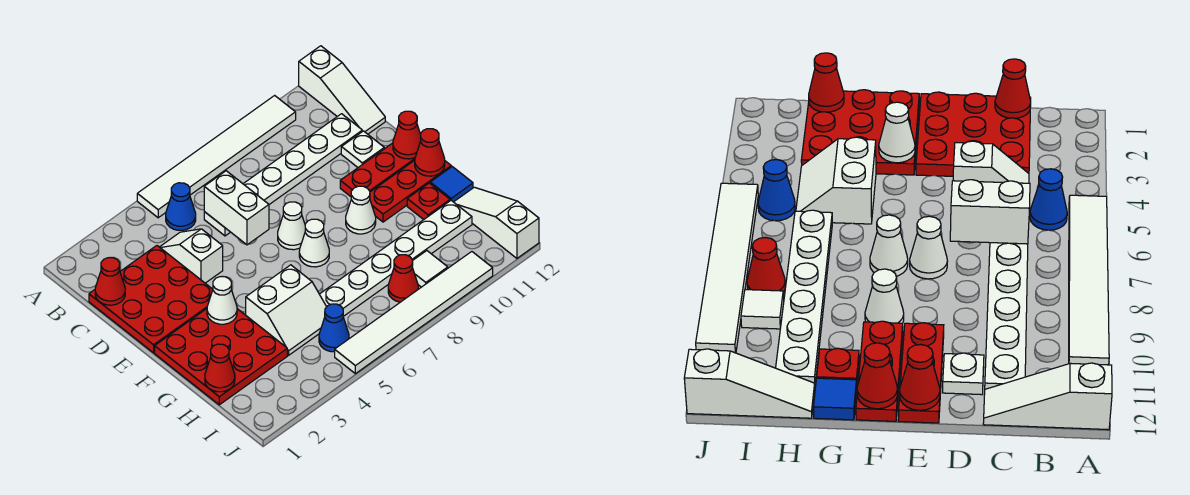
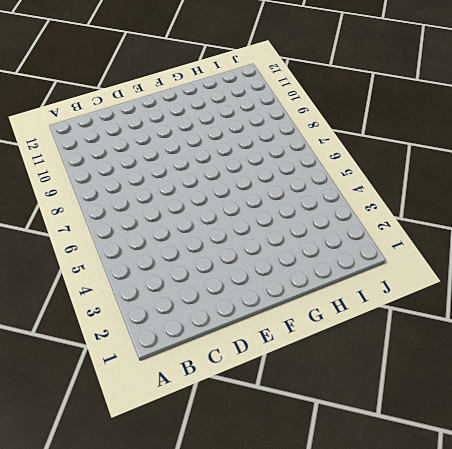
none -> white tile A5:A10 level 1
none -> white slope A12:C12 level 1 top A
none -> blue cone B5 level 1

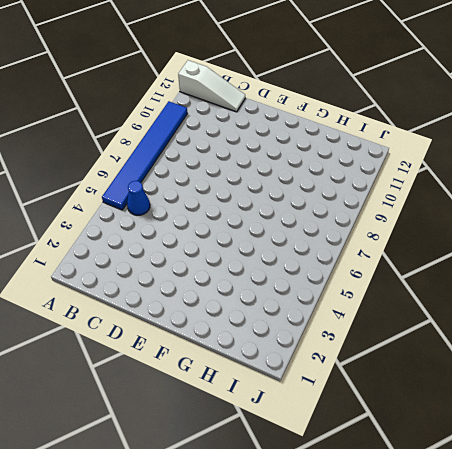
blue tile A5:A10 level 1 -> white tile A5:A10 level 1
none -> red plate C1:E3 level 1
none -> white slope C4:D4 level 1 top D
none -> white plate C6:C11 level 1

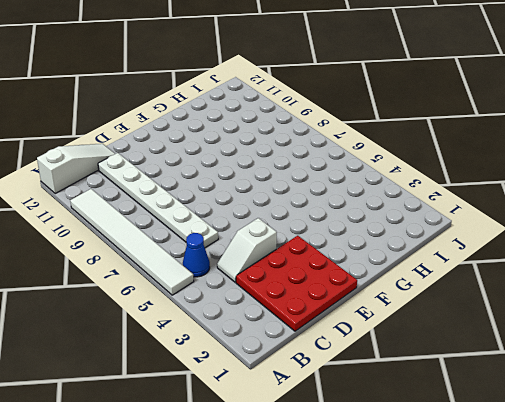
none -> white plate D11 level 1
none -> white cone E7 level 1
none -> red plate E10:E12 level 1

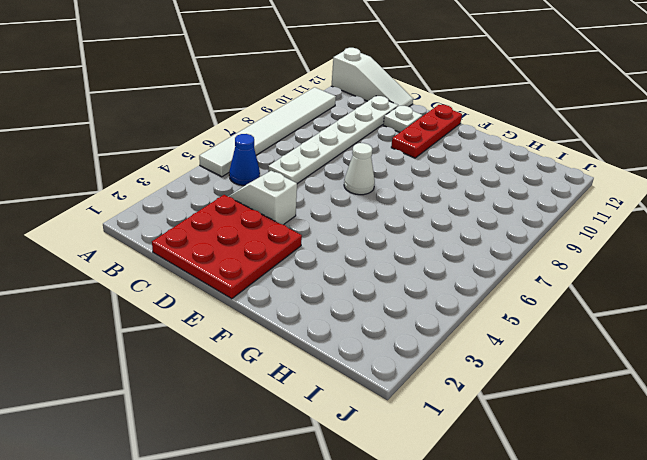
none -> red plate F1:H3 level 1
none -> white cone F7 level 1
none -> white cone F9 level 1

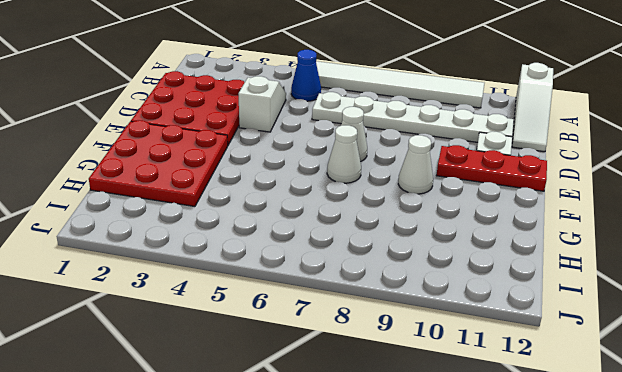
none -> red plate F10:F12 level 1
none -> white slope G4:H5 level 1 top G
none -> red plate G11 level 1

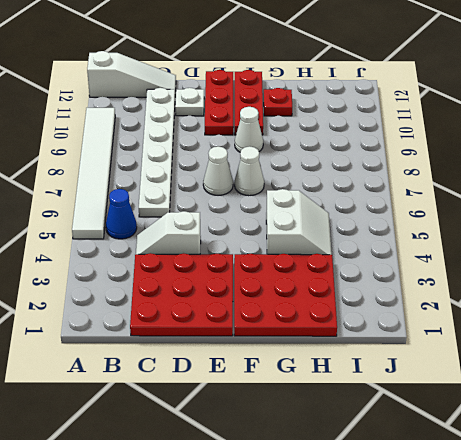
none -> blue tile G12 level 1
none -> white plate H6:H11 level 1
none -> white slope H12:J12 level 1 top J

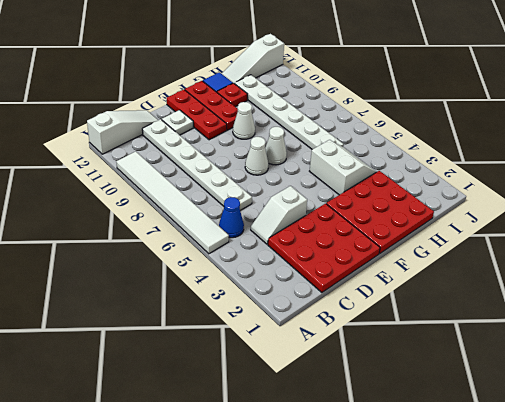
none -> blue cone I5 level 1
none -> red cone I8 level 1
none -> white tile I9 level 1

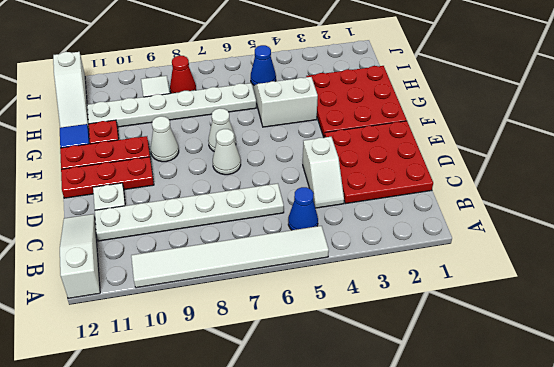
none -> white tile J5:J10 level 1
none -> red cone C1 level 2
none -> white brick C6:D6 level 2

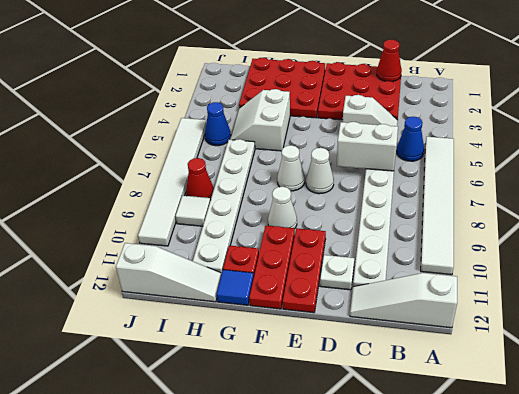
none -> red cone E12 level 2
none -> white cone F3 level 2
none -> red cone F12 level 2

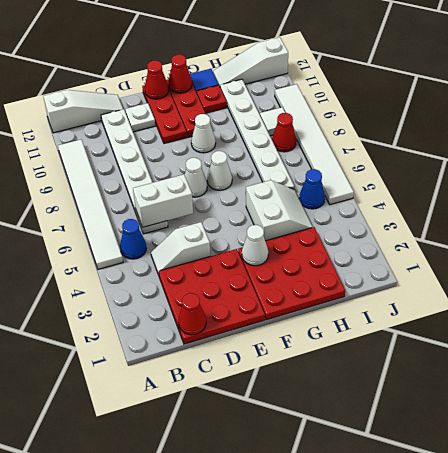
none -> red cone H1 level 2

